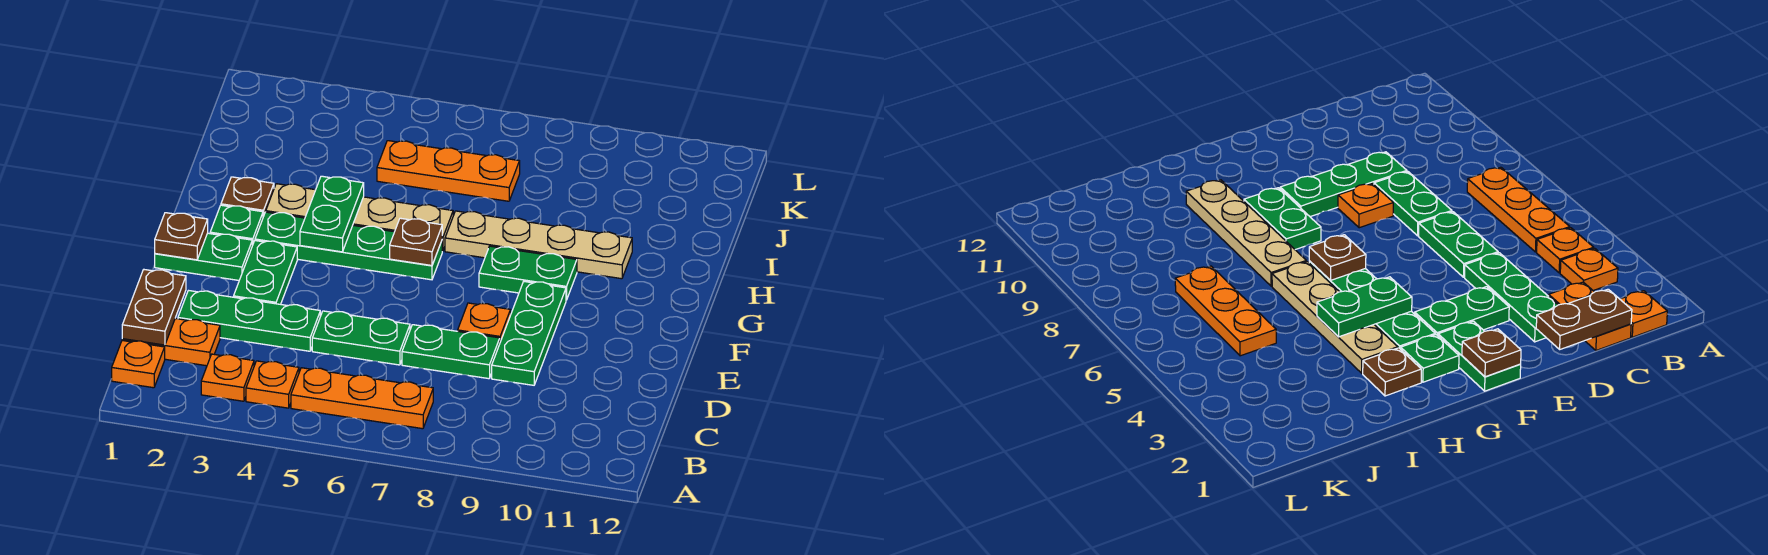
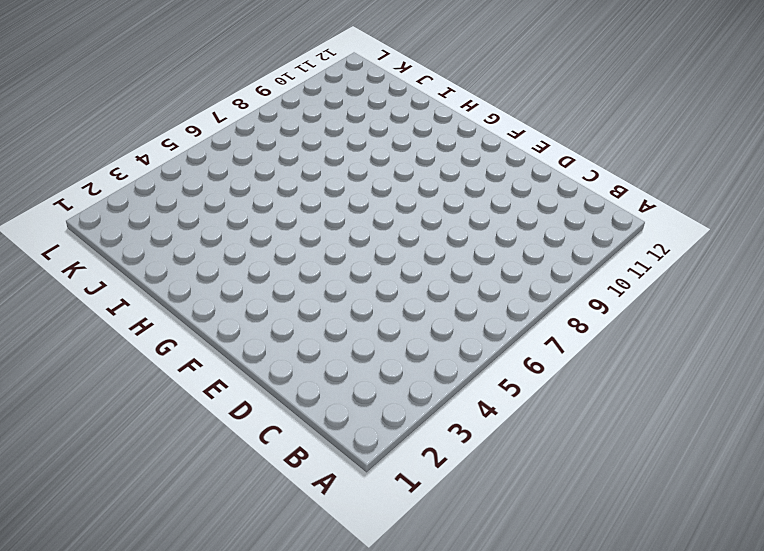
none -> orange plate B1 level 1
none -> orange plate B3 level 1
none -> orange plate B4 level 1

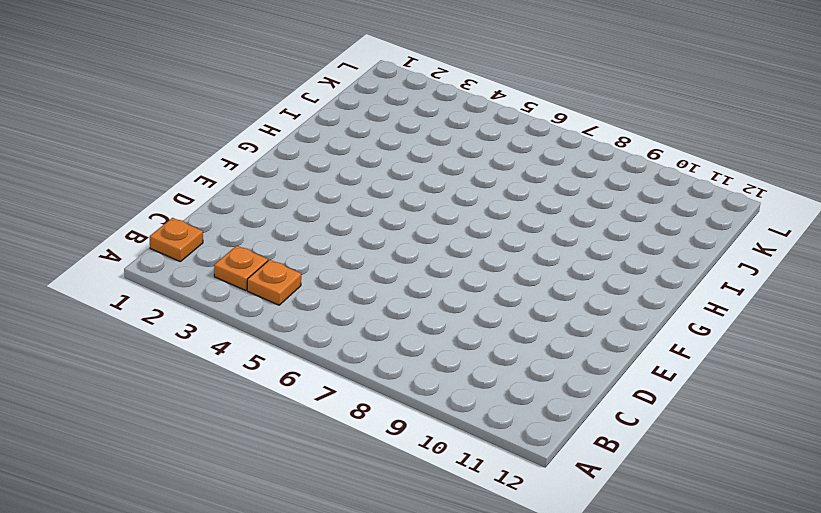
none -> orange plate B5:B7 level 1
none -> orange plate C1:C2 level 1
none -> green plate D2:D4 level 1

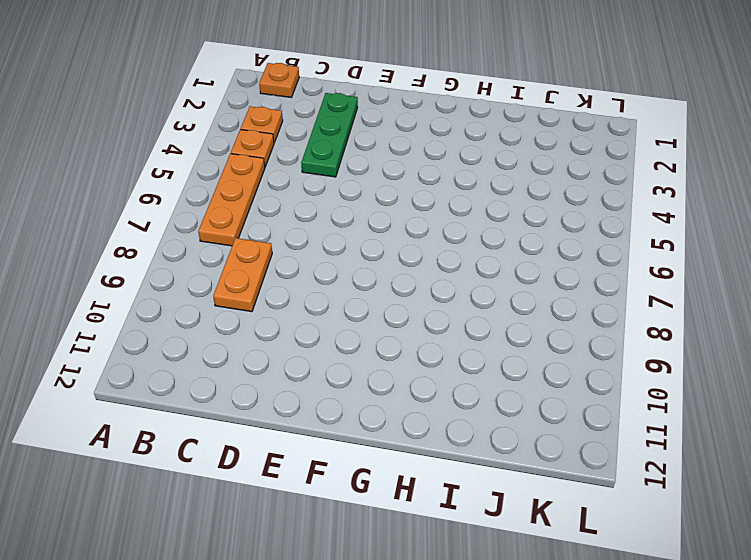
orange plate C8:C9 level 1 -> orange plate C1:C2 level 1
none -> green plate D5:D6 level 1
none -> green plate D7:D8 level 1
none -> green plate D9:F9 level 1

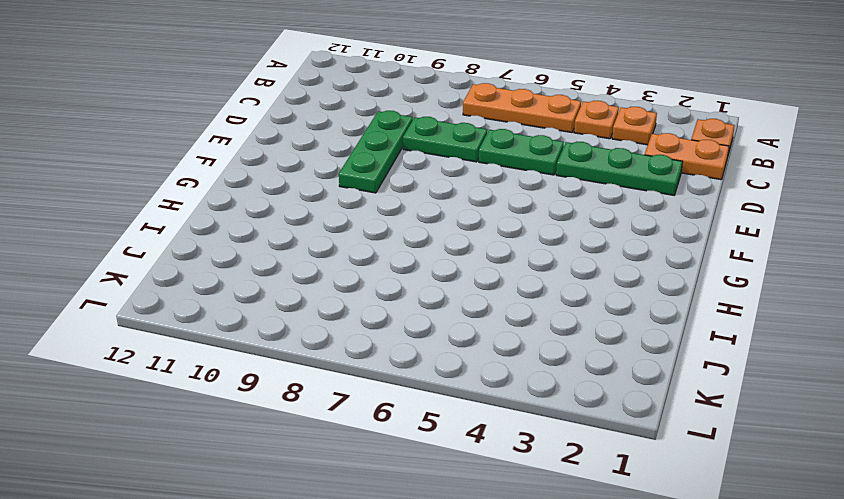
none -> green plate E3:F3 level 1
none -> orange plate E8 level 1
none -> green plate F1:F2 level 1

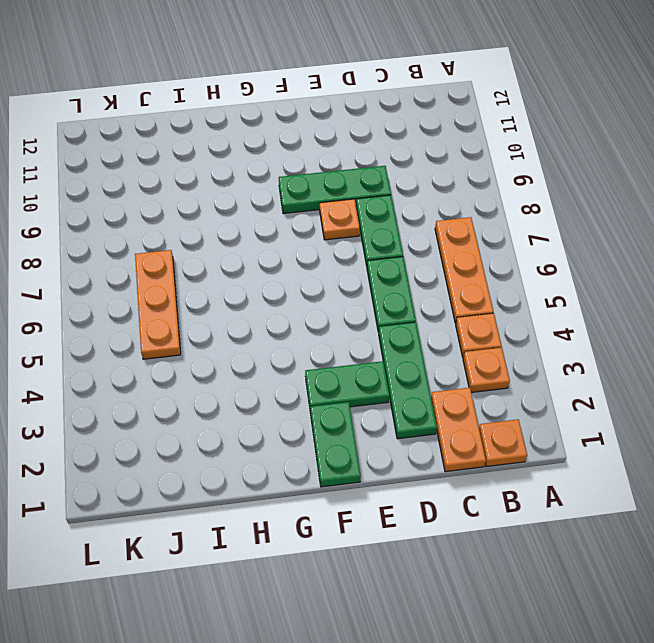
none -> green plate G2 level 1
none -> green plate G3:G6 level 1
none -> green plate G8:G9 level 1

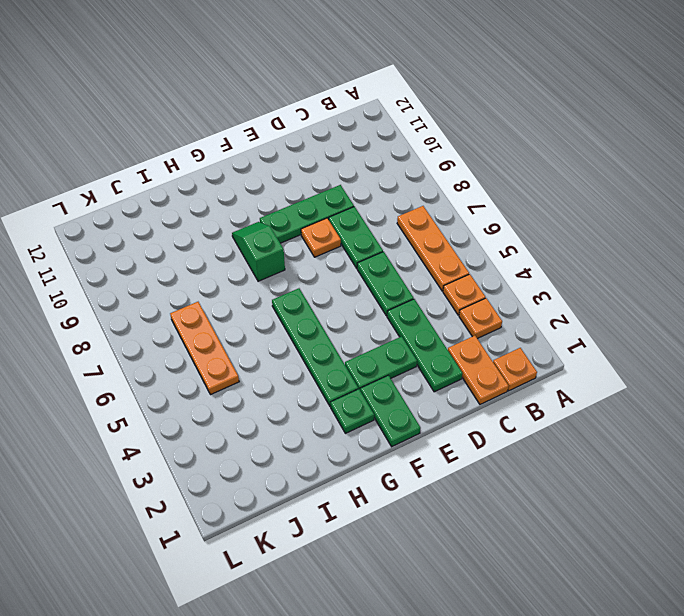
green slope G8:G9 level 1 top 8 -> green plate G8:G9 level 1
none -> brown plate H2 level 1
none -> tan plate H3:H6 level 1
none -> tan plate H7:H10 level 1

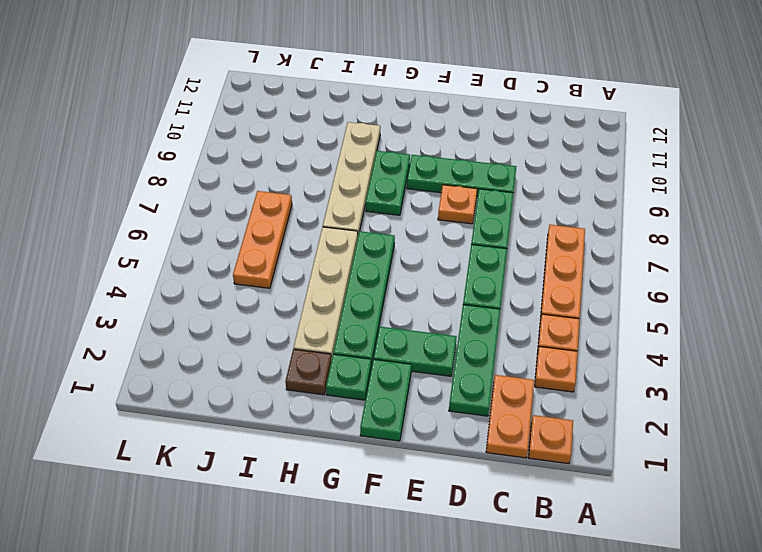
none -> brown plate C1:D1 level 2
none -> brown plate F1 level 2
none -> green plate G4:H4 level 2

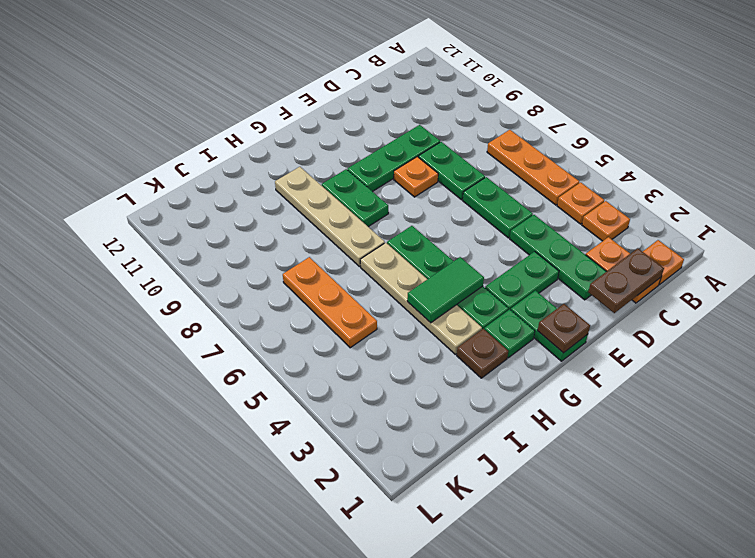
green tile G4:H4 level 2 -> green plate G4:H4 level 2
none -> brown plate G6 level 2

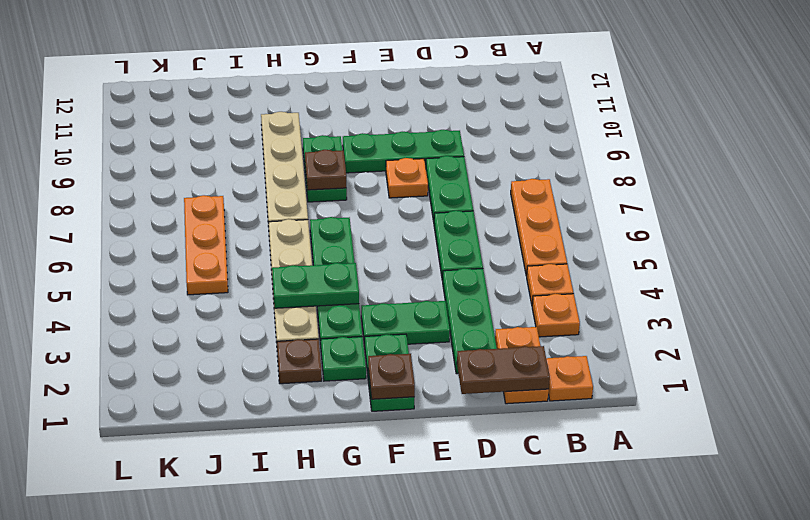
brown plate G8 level 2 -> brown plate G6 level 2

